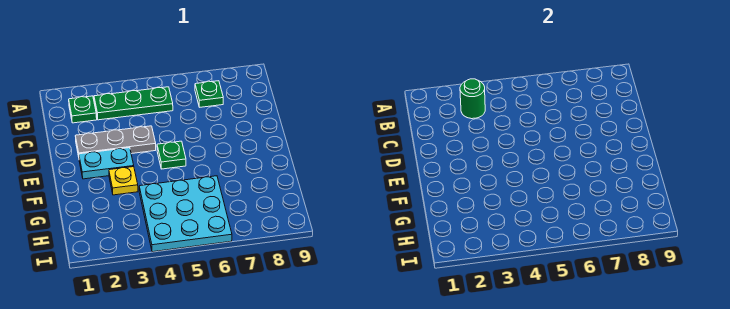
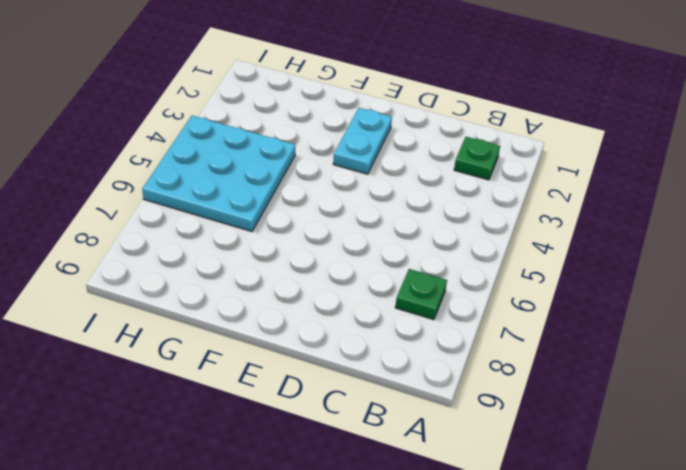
none -> green plate B3:B5 level 1
none -> grey plate D2:D4 level 1

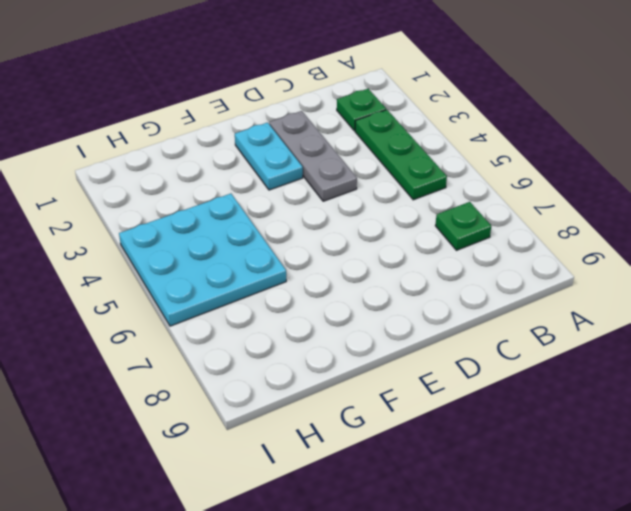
none -> green plate E5 level 1
none -> yellow plate F3 level 1

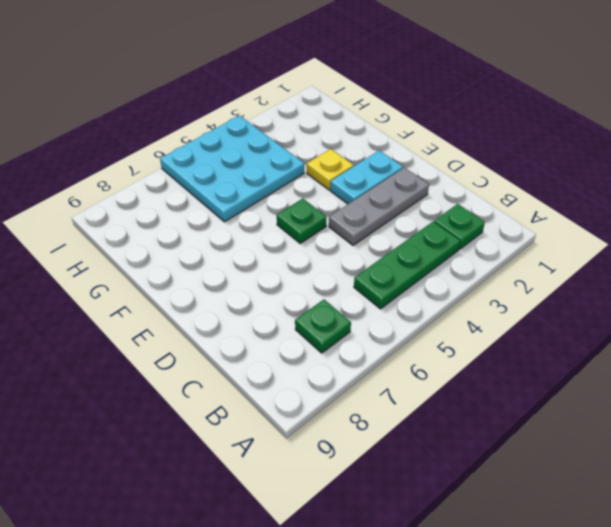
none -> green round brick B3 level 2

